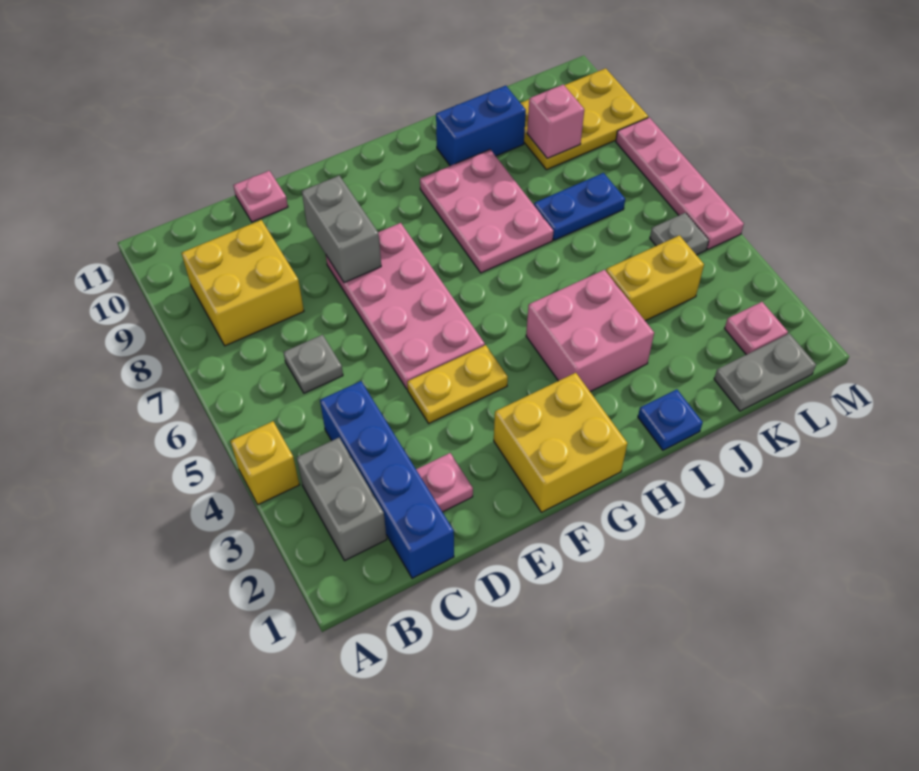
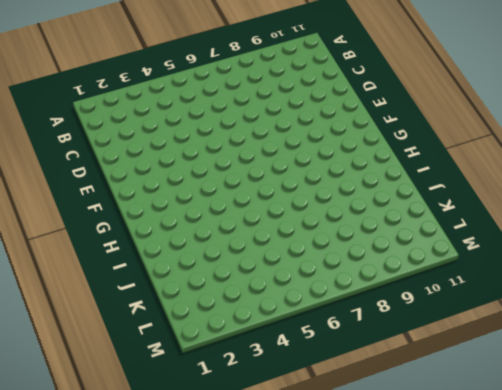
none -> yellow brick A4 level 1
none -> grey brick B2:B3 level 1
none -> yellow brick B8:C9 level 1

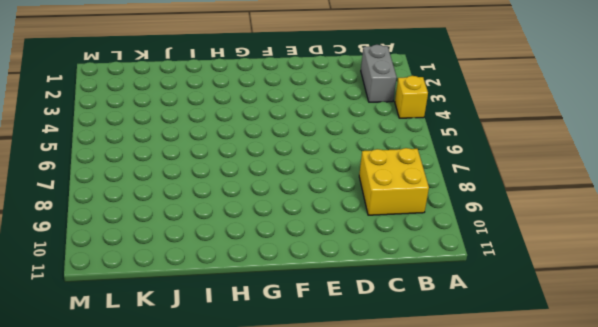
none -> blue brick C1:C4 level 1
none -> grey plate C6 level 1
none -> pink plate D2 level 1

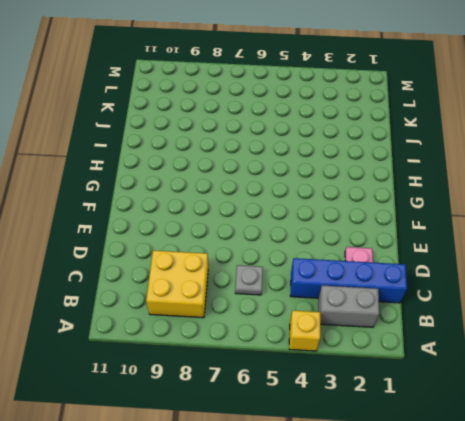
none -> pink plate D11 level 1
none -> yellow plate E4:F4 level 1
none -> pink plate E5:F8 level 1

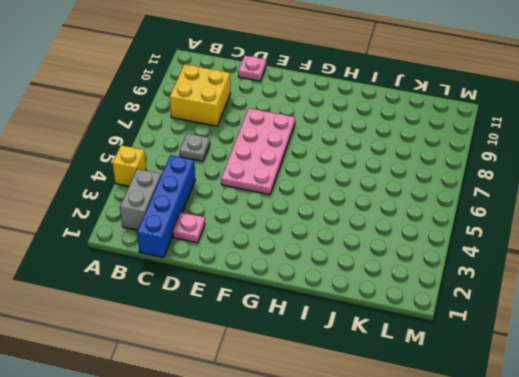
none -> yellow plate E4:F4 level 1
none -> yellow brick F1:G2 level 1
none -> pink brick H3:I4 level 1

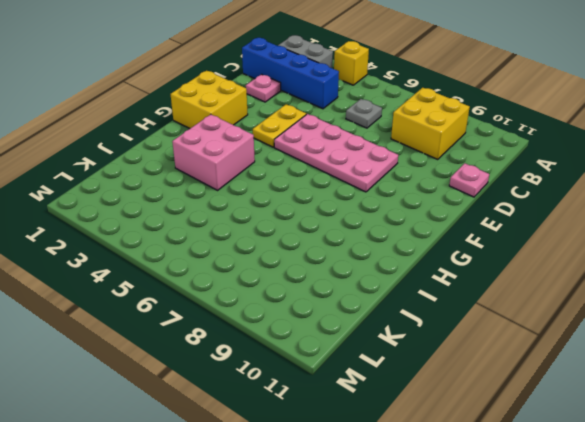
none -> pink plate H7:I9 level 1
none -> blue plate I1 level 1
none -> blue brick I10:J10 level 1

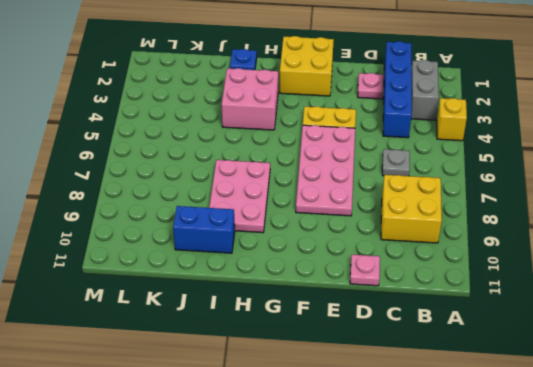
none -> yellow brick J4:K4 level 1
none -> blue plate J7:K7 level 1
none -> grey plate K1:L1 level 1

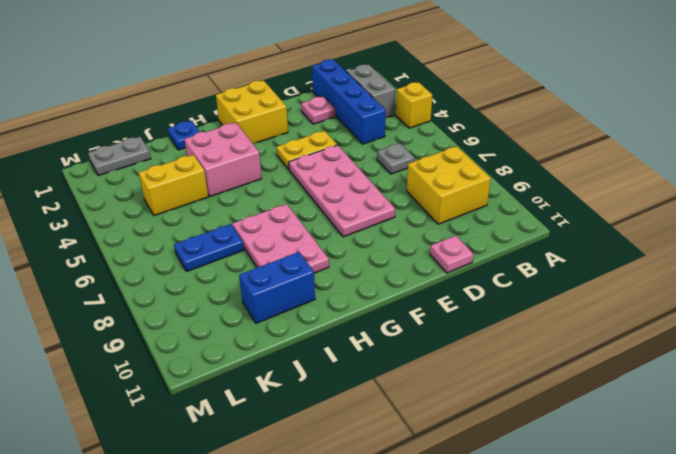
none -> yellow plate K9:M10 level 1
none -> pink plate L2 level 1
none -> grey plate L5 level 1

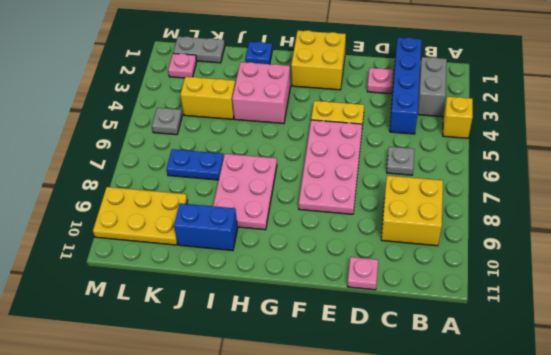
none -> pink plate M5:M8 level 1
none -> grey brick E8:E9 level 2
none -> pink brick K9 level 2

